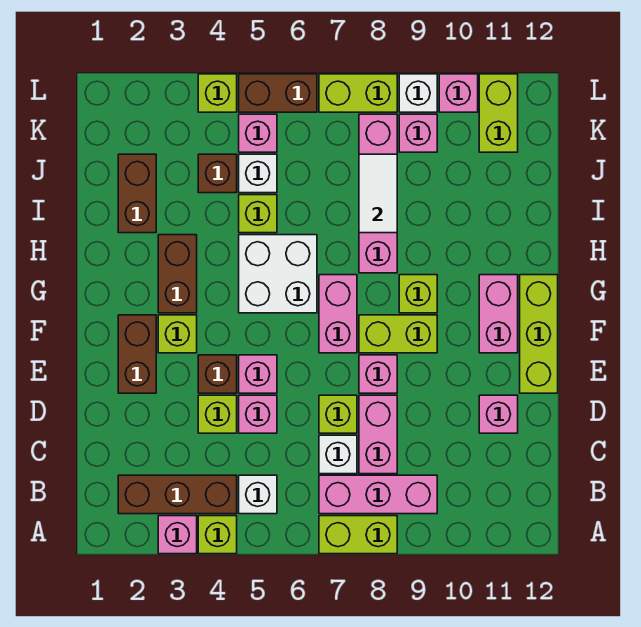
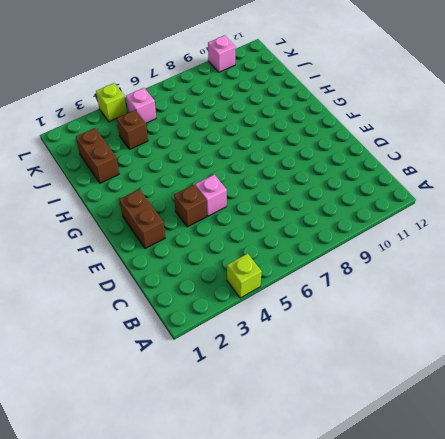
none -> pink brick A3 level 1
none -> lime brick A7:A8 level 1
none -> brown brick B2:B4 level 1
none -> white brick B5 level 1

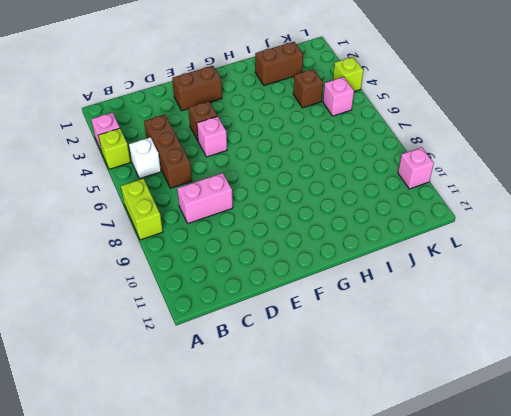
brown brick C4:C6 level 1 -> brown brick B2:B4 level 1
none -> pink brick B7:B9 level 1
none -> white brick C7 level 1
none -> lime brick D4 level 1
none -> pink brick D5 level 1

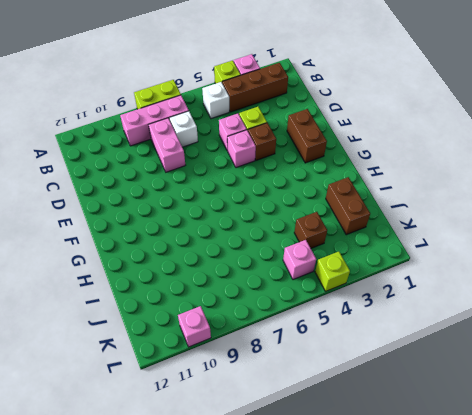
none -> lime brick D7 level 1
none -> pink brick D11 level 1
none -> pink brick E8 level 1
none -> lime brick E12:G12 level 1

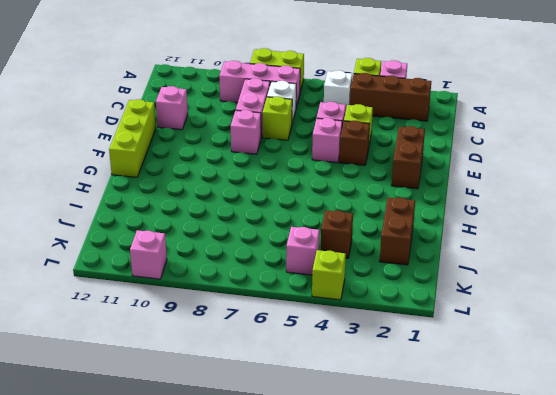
none -> lime brick F3 level 1
none -> pink brick F7:G7 level 1
none -> lime brick F8:F9 level 1
none -> pink brick F11:G11 level 1

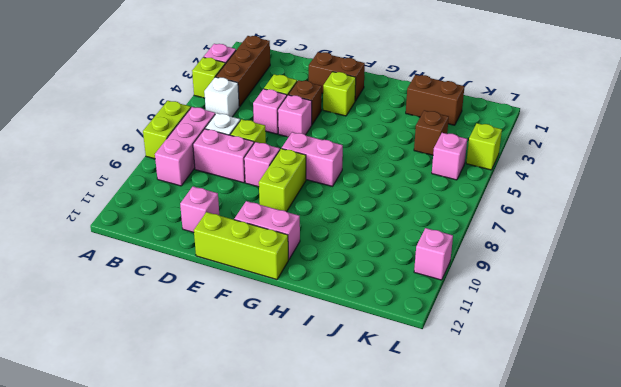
none -> brown brick G3:H3 level 1
none -> white brick G5:H6 level 1
none -> lime brick G9 level 1
none -> pink brick H8:K8 level 1

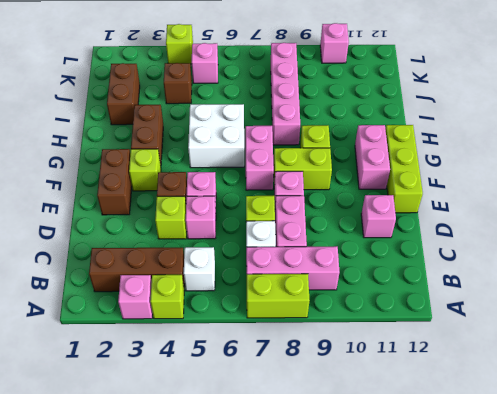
none -> lime brick I5 level 1
none -> white brick J5 level 1
none -> pink brick K9 level 1
none -> lime brick K11:L11 level 1

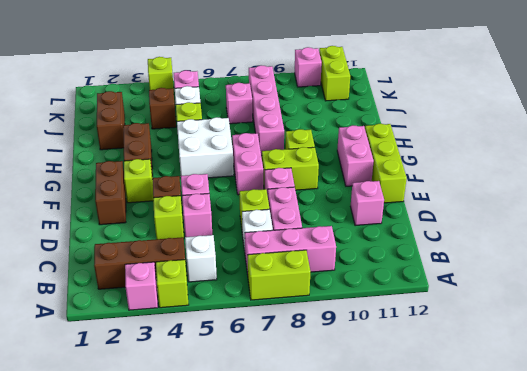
pink brick J7 level 1 -> pink brick K9 level 1
none -> brown brick L5:L6 level 1
none -> lime brick L7:L8 level 1
none -> white brick L9 level 1
none -> white tile I8:J8 level 2

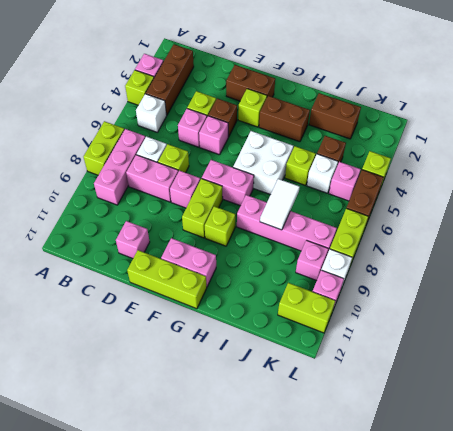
white tile I7:I8 level 2 -> white tile I8:J8 level 2

